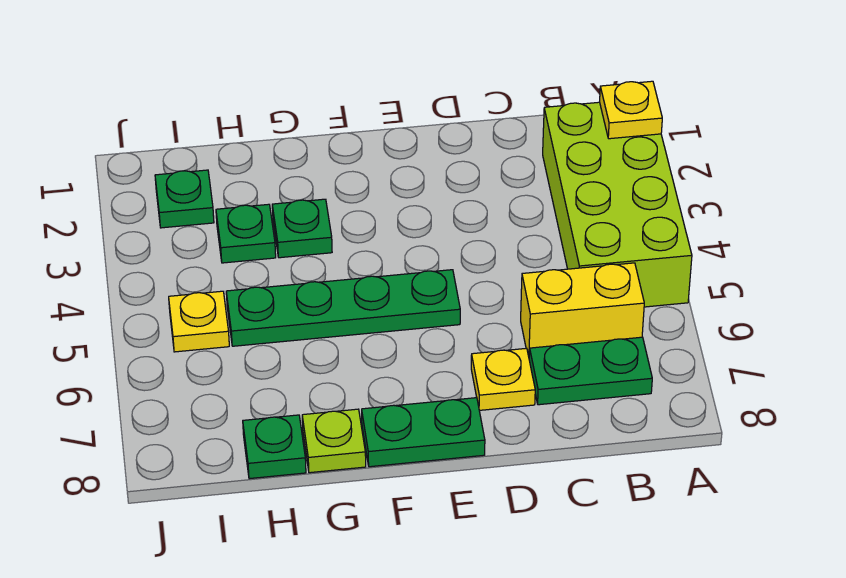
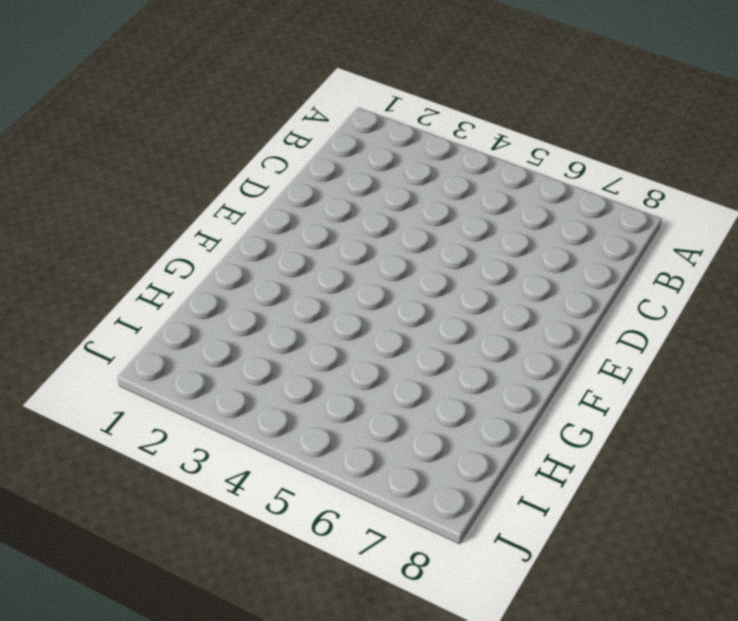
none -> lime brick A2:B5 level 1
none -> yellow brick B6:C6 level 1
none -> green plate B7:C7 level 1

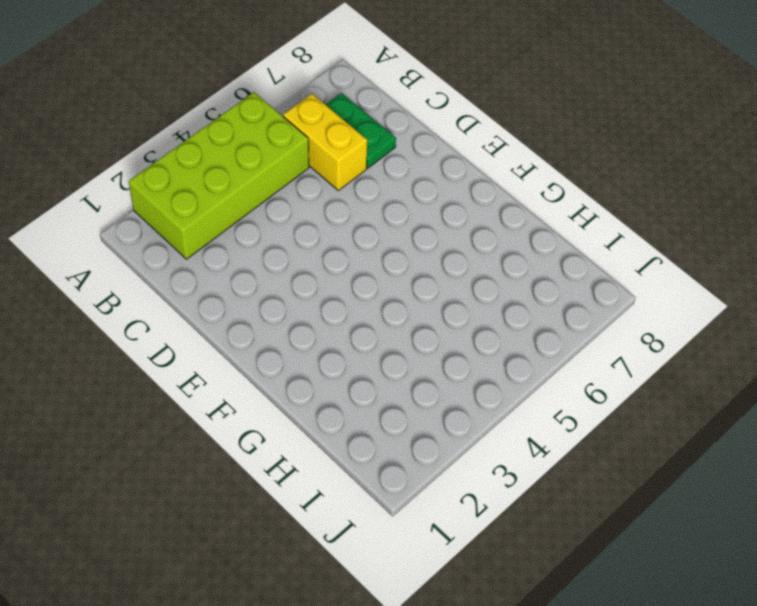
none -> yellow plate D7 level 1
none -> green plate E5:H5 level 1
none -> green plate E8:F8 level 1

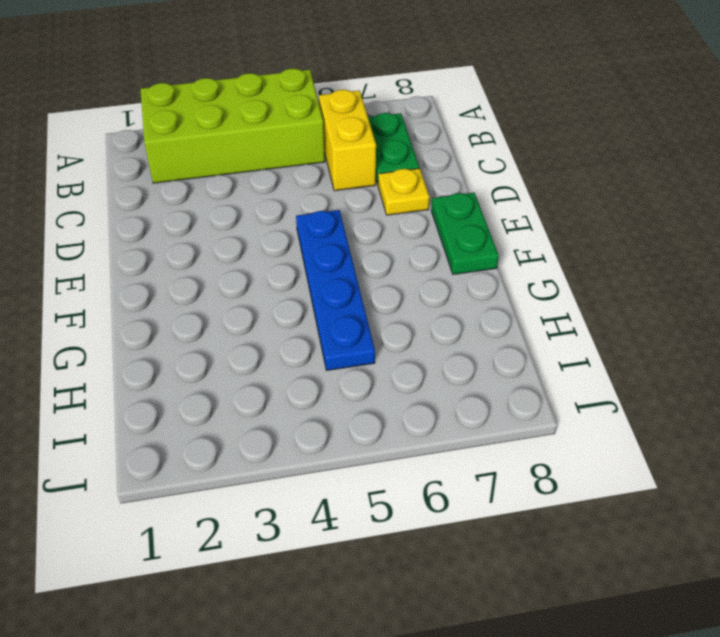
blue plate E5:H5 level 1 -> green plate E5:H5 level 1
none -> green plate G3 level 1
none -> lime plate G8 level 1
none -> green plate H3 level 1

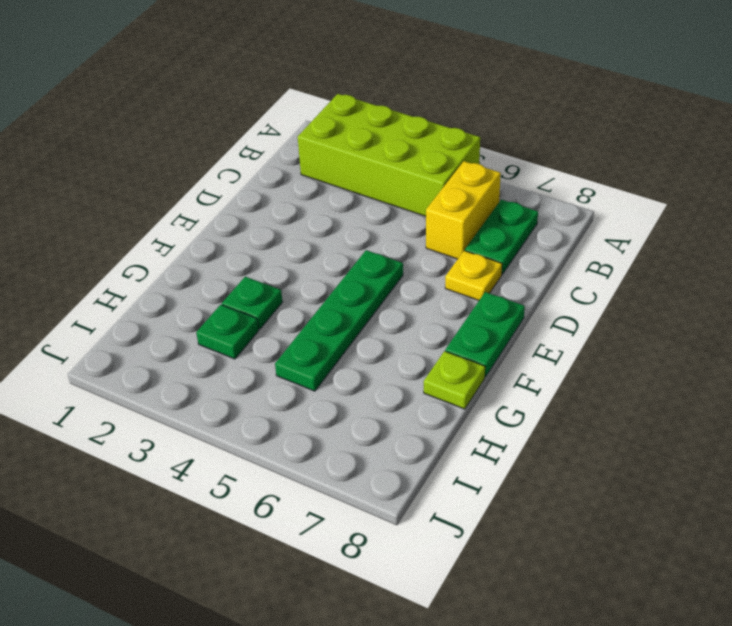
none -> green plate H8 level 1
none -> green plate I2 level 1
none -> yellow plate I5 level 1

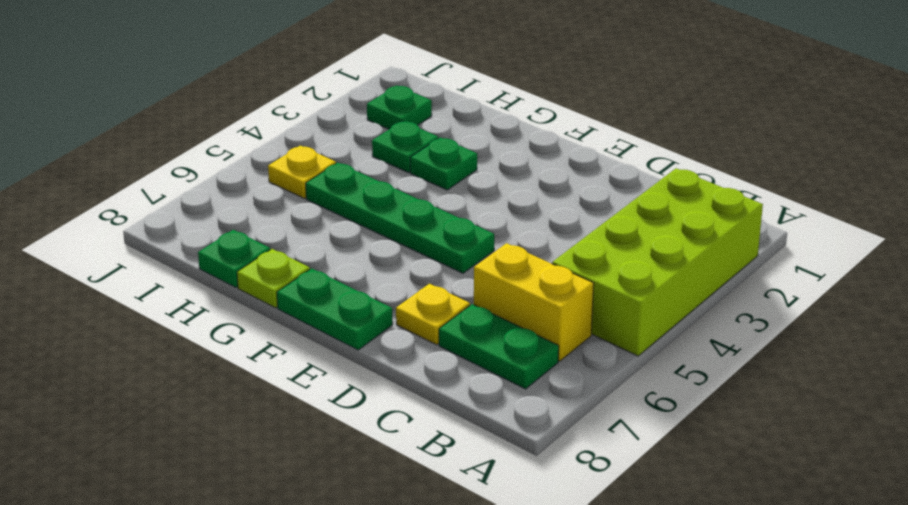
none -> yellow plate A2 level 2

